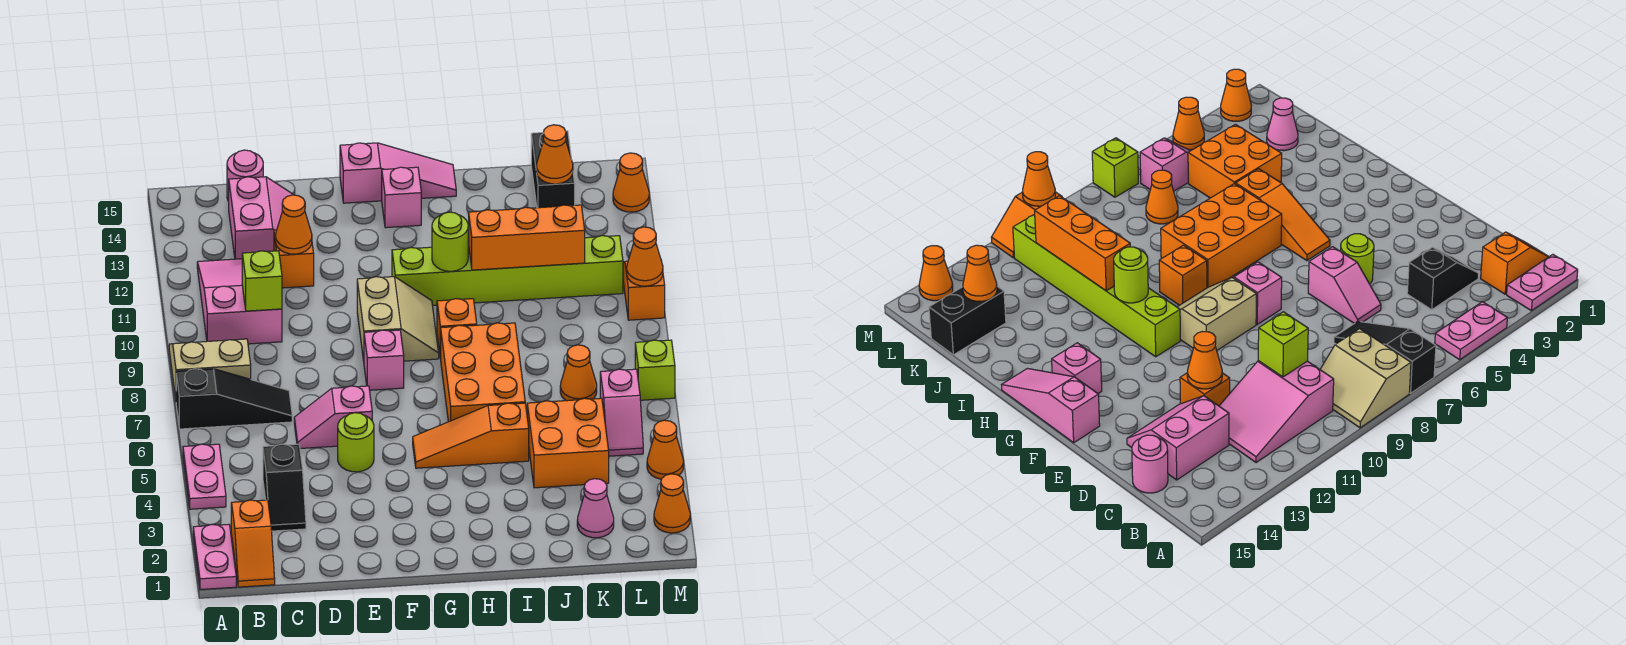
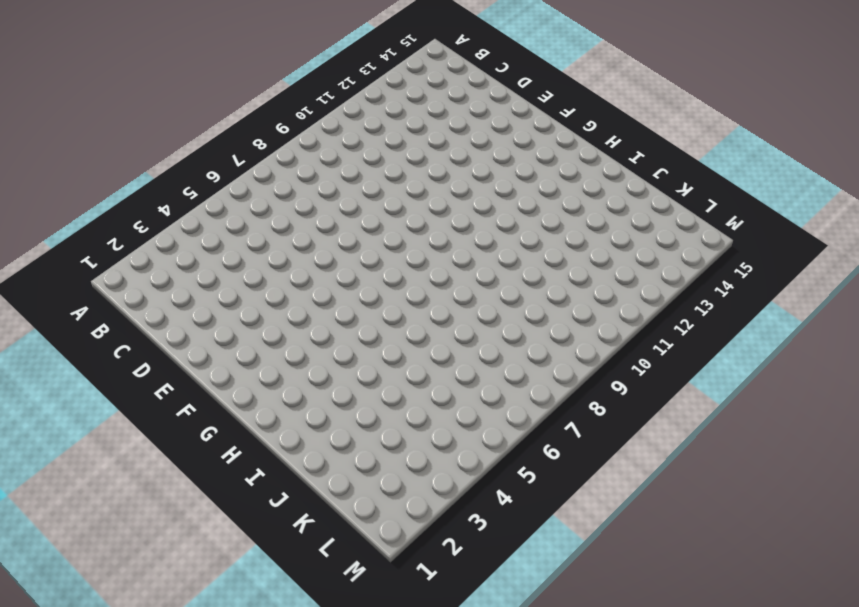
none -> pink plate A1:A2 level 1
none -> pink plate A4:A5 level 1
none -> black slope A7:C7 level 1 top A
none -> tan slope A8:B9 level 1 top 8

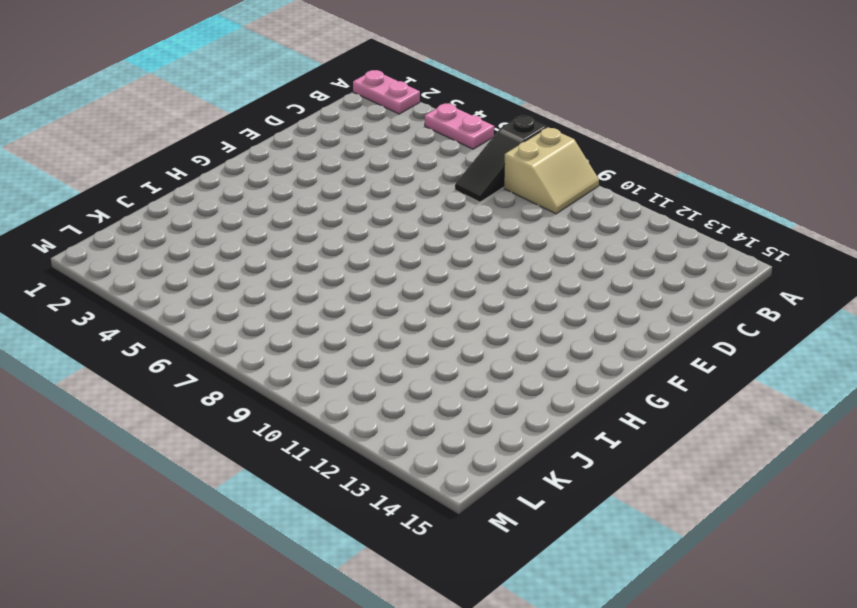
none -> orange slope B1:B2 level 1 top 2
none -> pink slope B10:C12 level 1 top 10
none -> black slope C3:C4 level 1 top 4
none -> pink slope C13:D14 level 1 top C

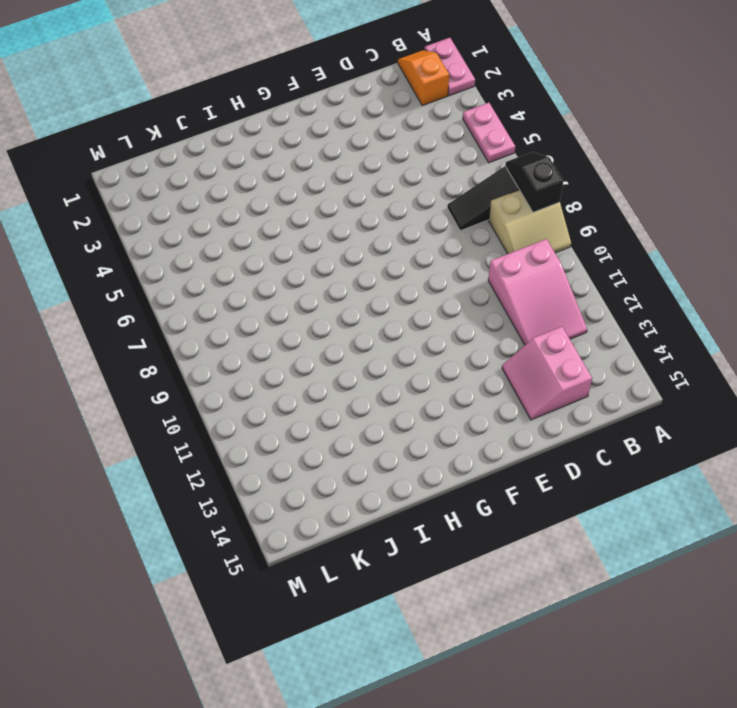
black slope A7:A8 level 2 top 8 -> black slope C3:C4 level 1 top 4
none -> pink round brick C15 level 1
none -> pink slope D6:E6 level 1 top E
none -> orange brick D12 level 1
none -> lime round brick E5 level 1

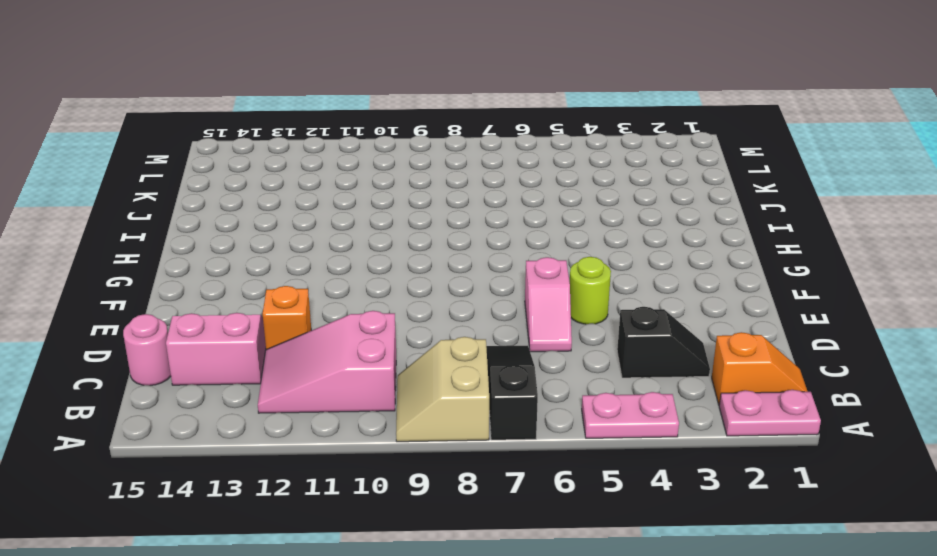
none -> pink brick F8 level 1
none -> tan slope F9:G10 level 1 top F
none -> pink slope F15:H15 level 1 top F
none -> orange slope G5:I5 level 1 top I

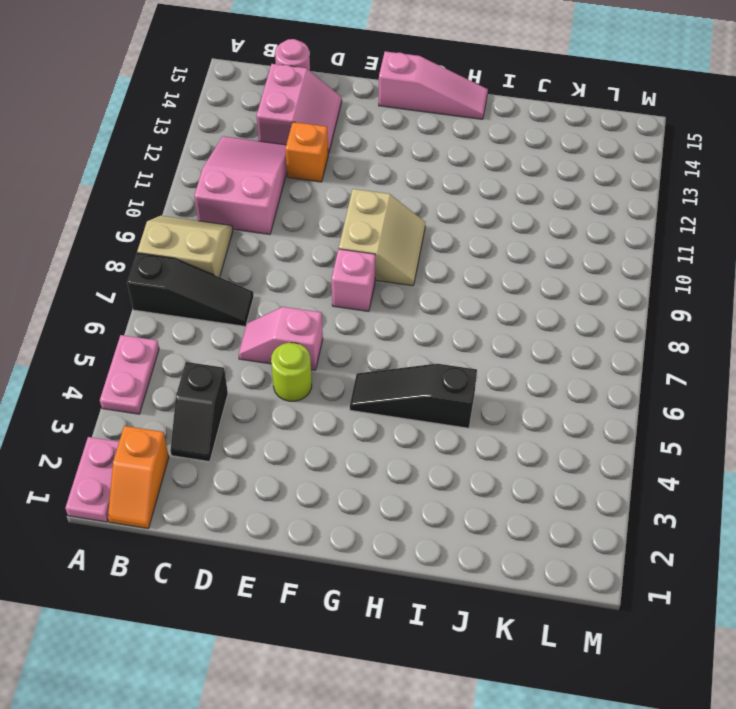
black slope G5:I5 level 1 top I -> orange slope G5:I5 level 1 top I
none -> lime brick G11:L11 level 1
none -> pink brick G14 level 1
none -> orange brick H6:I8 level 1
none -> orange brick H9 level 1

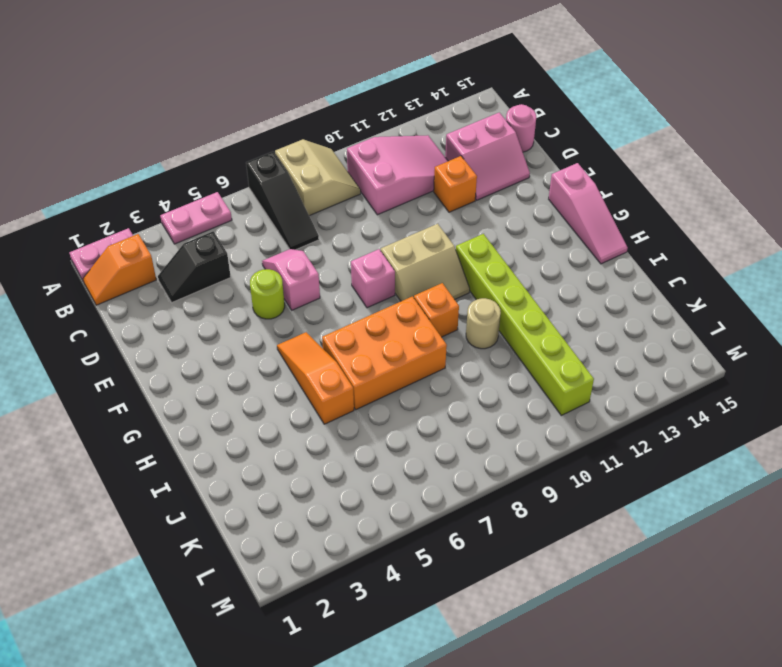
tan round brick I10 level 1 -> none
none -> pink brick G14 level 1
none -> orange brick J4:K5 level 1
none -> pink cone K2 level 1
none -> orange cone K7 level 1

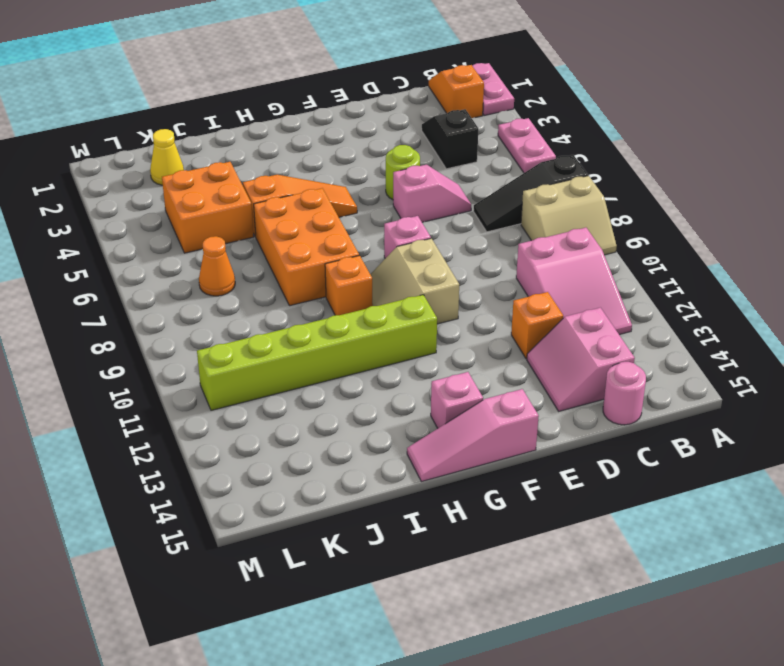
yellow cone K2 level 1 -> pink cone K2 level 1
none -> black brick K14:K15 level 1
none -> pink slope L5:L6 level 1 top 6
none -> orange cone M2 level 1
none -> orange cone M4 level 1

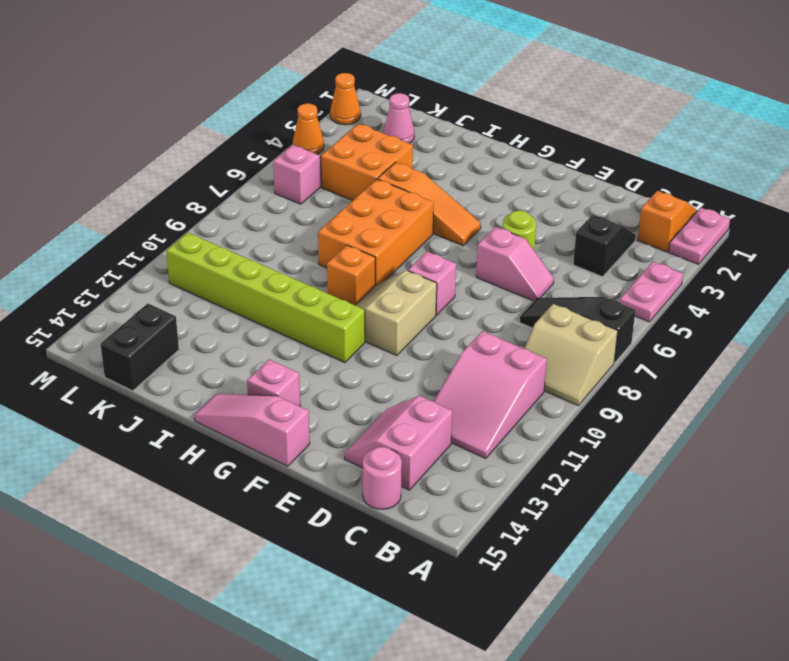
none -> orange brick D12 level 1
none -> orange cone K7 level 1
none -> lime brick M7 level 1
none -> orange slope M10:M11 level 1 top 10

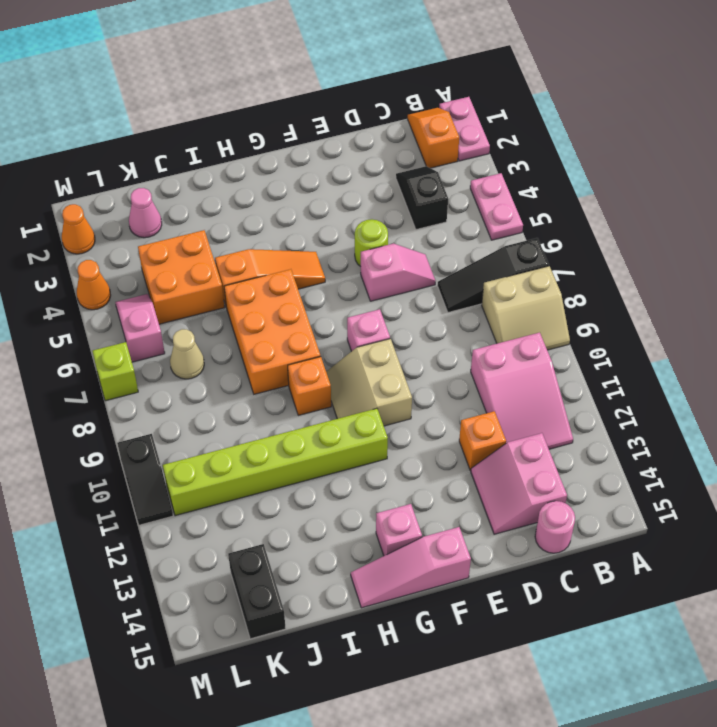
tan cone K7 level 1 -> orange cone K7 level 1
black slope M10:M11 level 1 top 10 -> orange slope M10:M11 level 1 top 10
none -> orange cone M14 level 1
none -> lime brick C10 level 2
none -> orange cone D12 level 2
none -> lime round brick H11 level 2

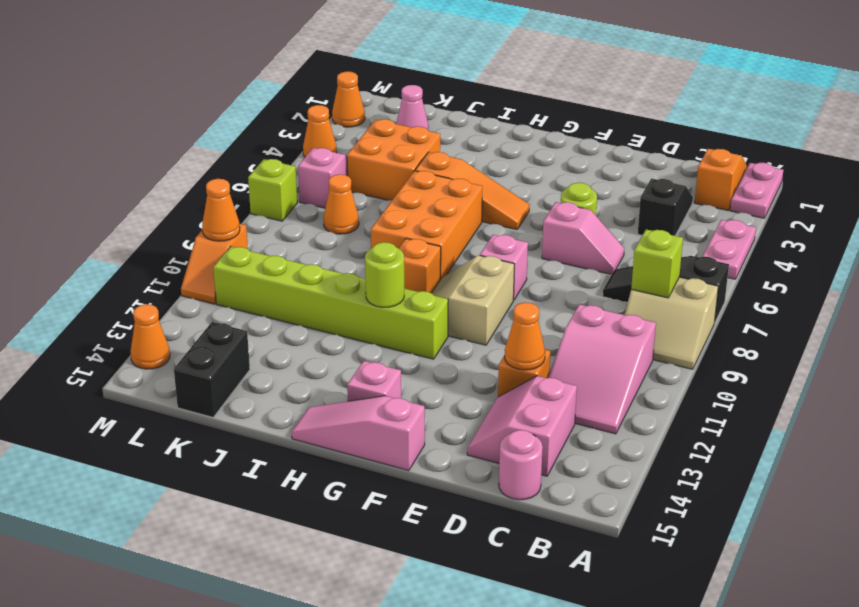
lime brick B8 level 2 -> lime brick C10 level 2
none -> orange brick I11:K11 level 2
none -> orange cone K14 level 2

